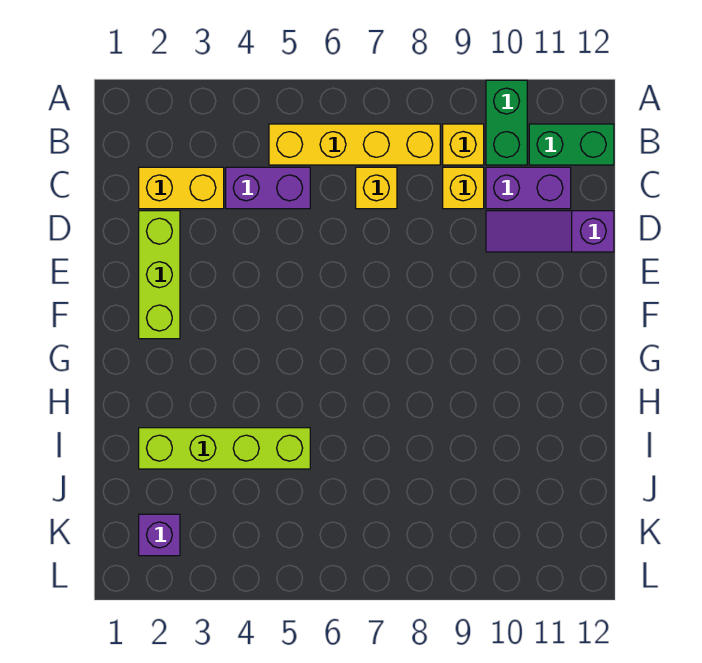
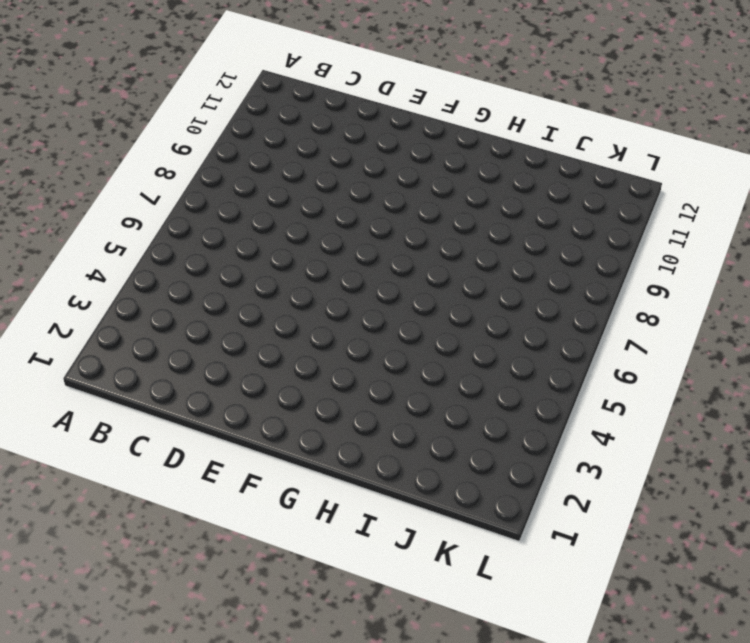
none -> green brick A10:B10 level 1
none -> yellow brick B5:B8 level 1
none -> yellow brick B9 level 1

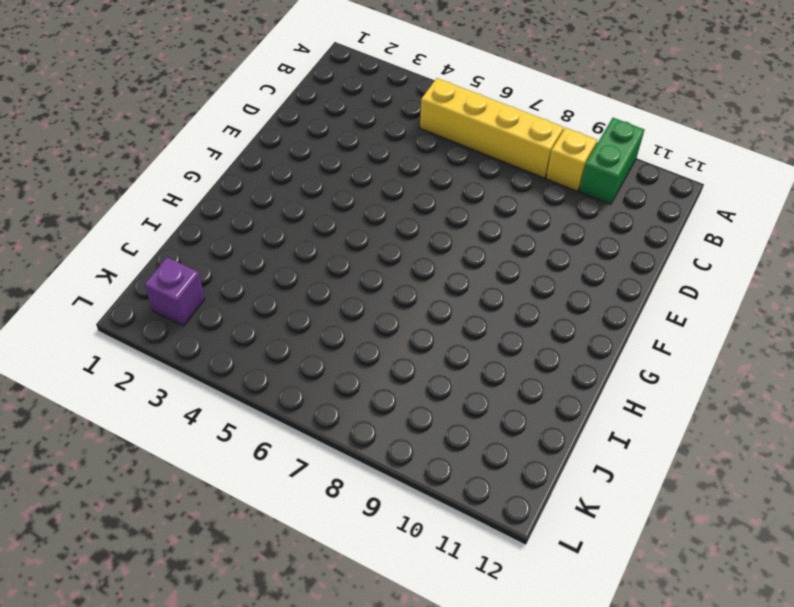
none -> green brick B11:B12 level 1
none -> yellow brick C2:C3 level 1
none -> purple brick C4:C5 level 1

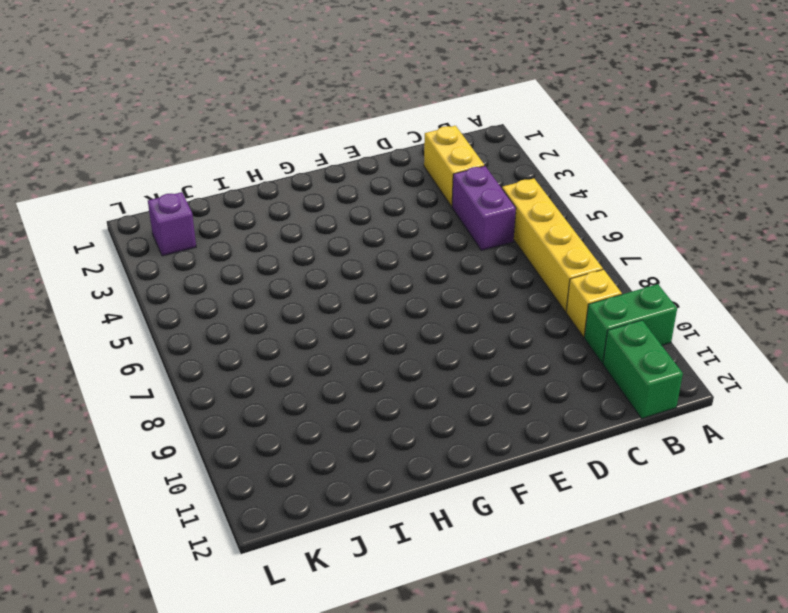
none -> yellow brick C7 level 1
none -> yellow brick C9 level 1
none -> purple brick C10:C11 level 1

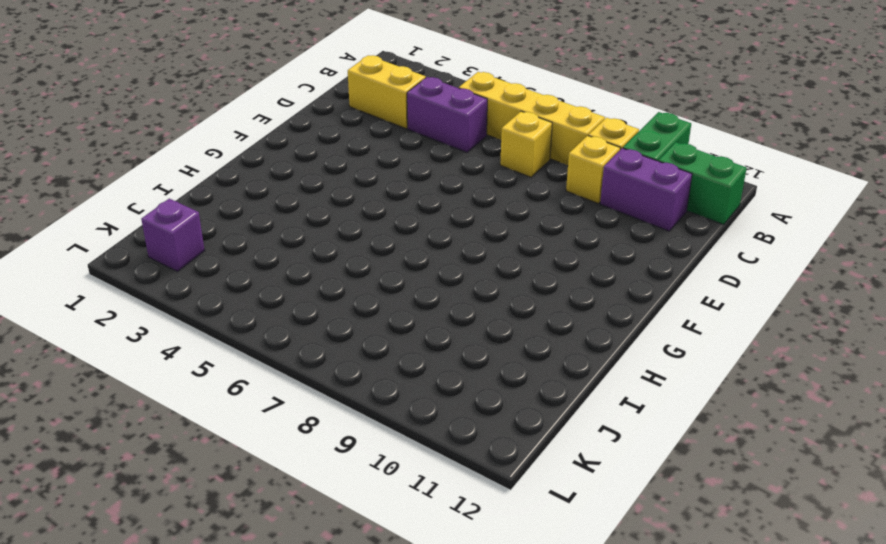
none -> lime brick D2:F2 level 1
none -> purple slope D10:D12 level 1 top 12
none -> lime brick I2:I5 level 1

